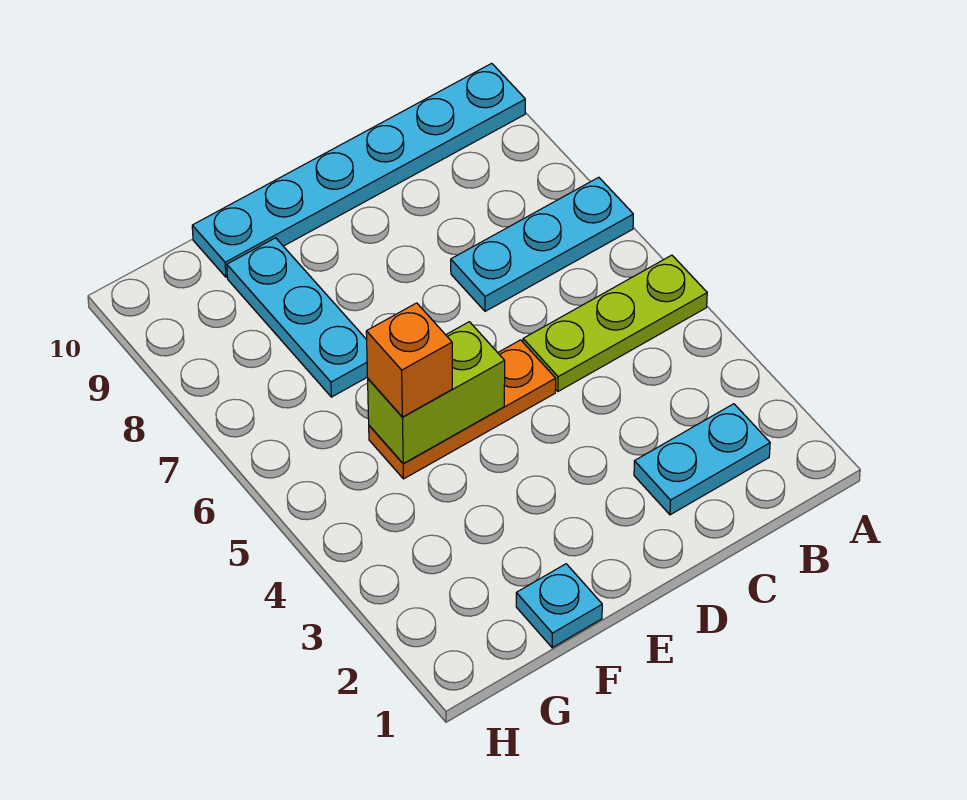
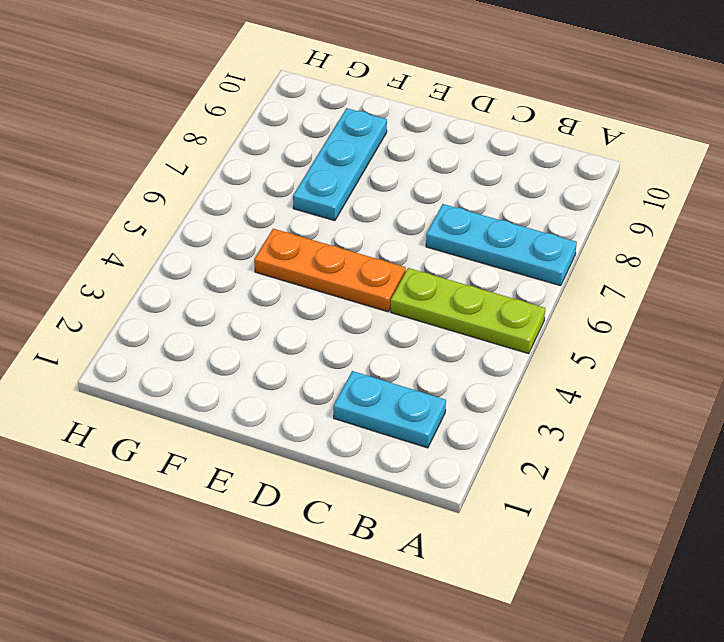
none -> cyan plate A10:F10 level 1
none -> cyan plate F1 level 1

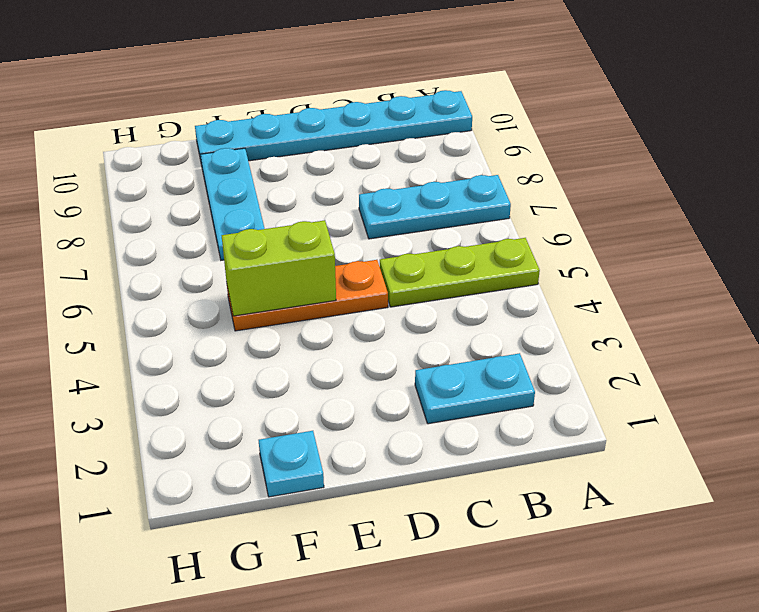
none -> orange brick F5 level 3

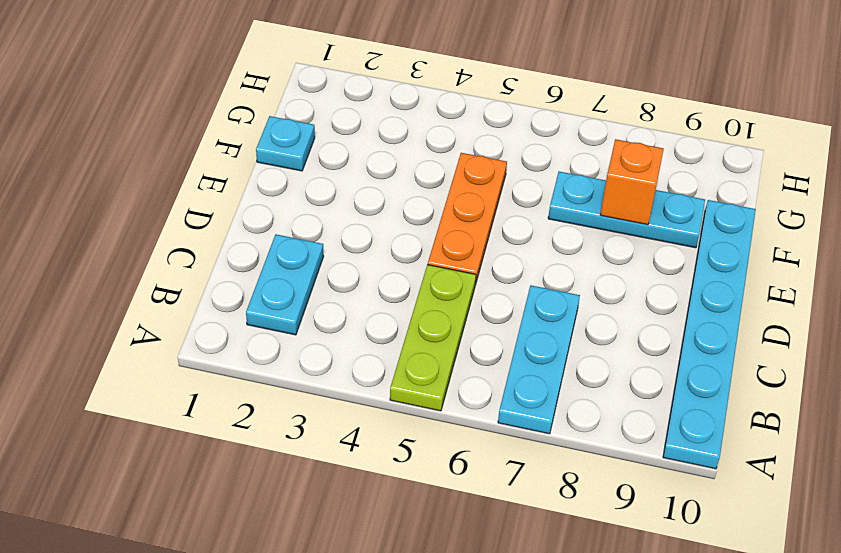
orange brick F8 level 2 -> orange brick F5 level 3
none -> lime brick E5:F5 level 2

